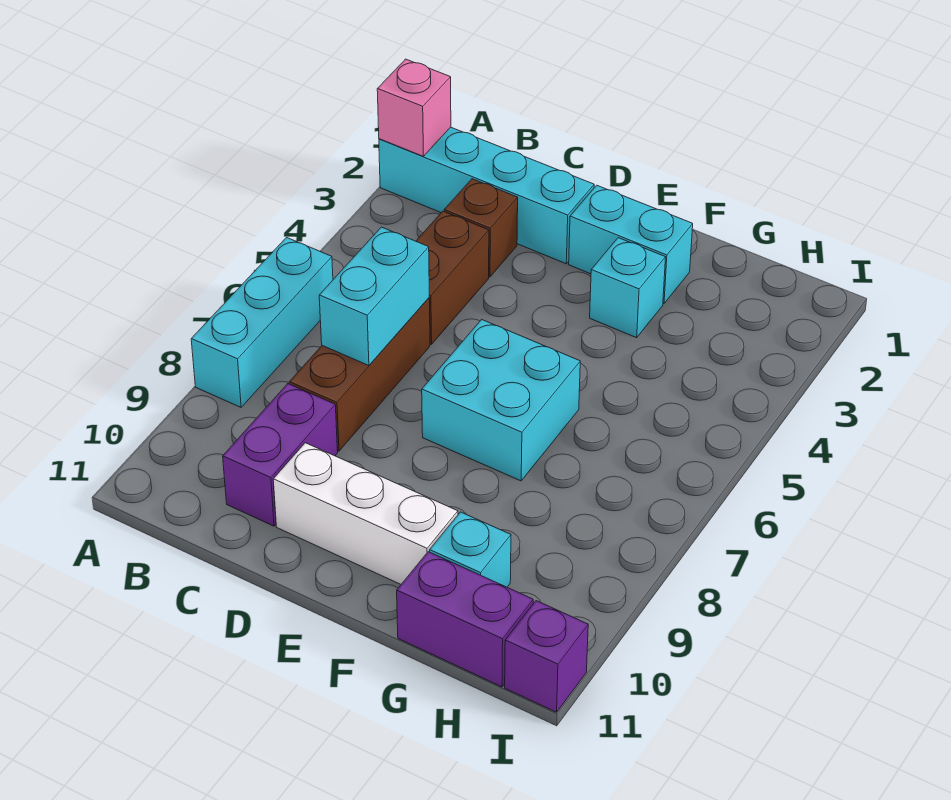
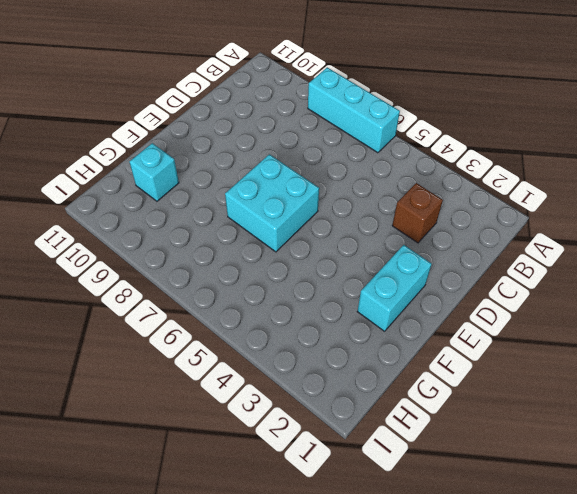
none -> cyan brick A2:D2 level 1
none -> brown brick C4:C5 level 1
none -> brown brick C6:C8 level 1

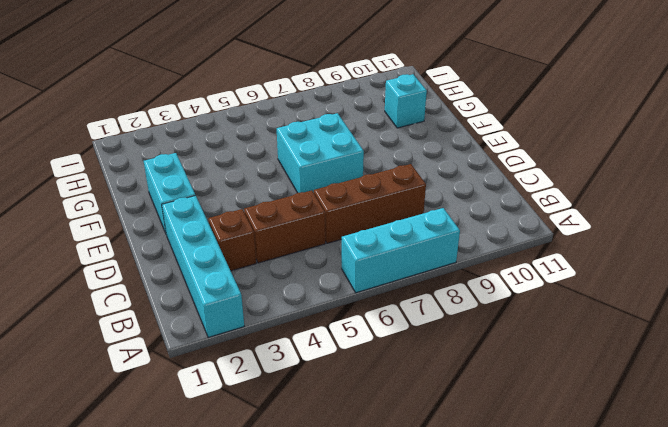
none -> purple brick C9:C10 level 1
none -> white brick D10:F10 level 1
none -> cyan brick F3 level 1

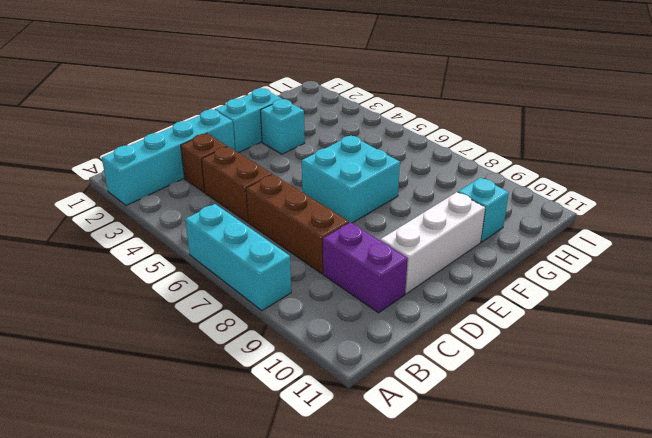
none -> purple brick G11:H11 level 1
none -> purple brick I11 level 1
none -> pink brick A2 level 2

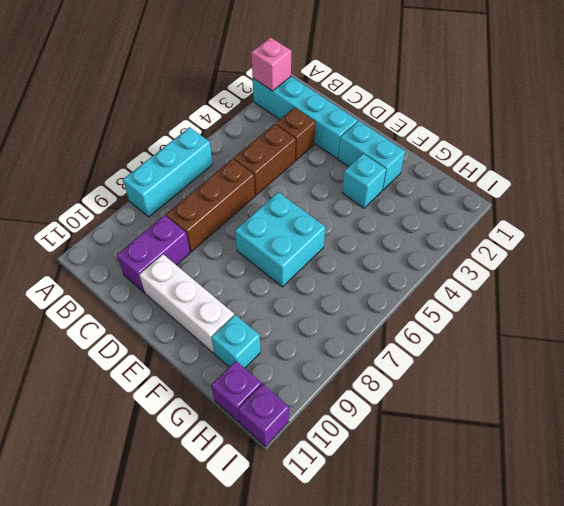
purple brick H11 level 1 -> purple brick G11:H11 level 1
none -> cyan brick C6:C7 level 2

